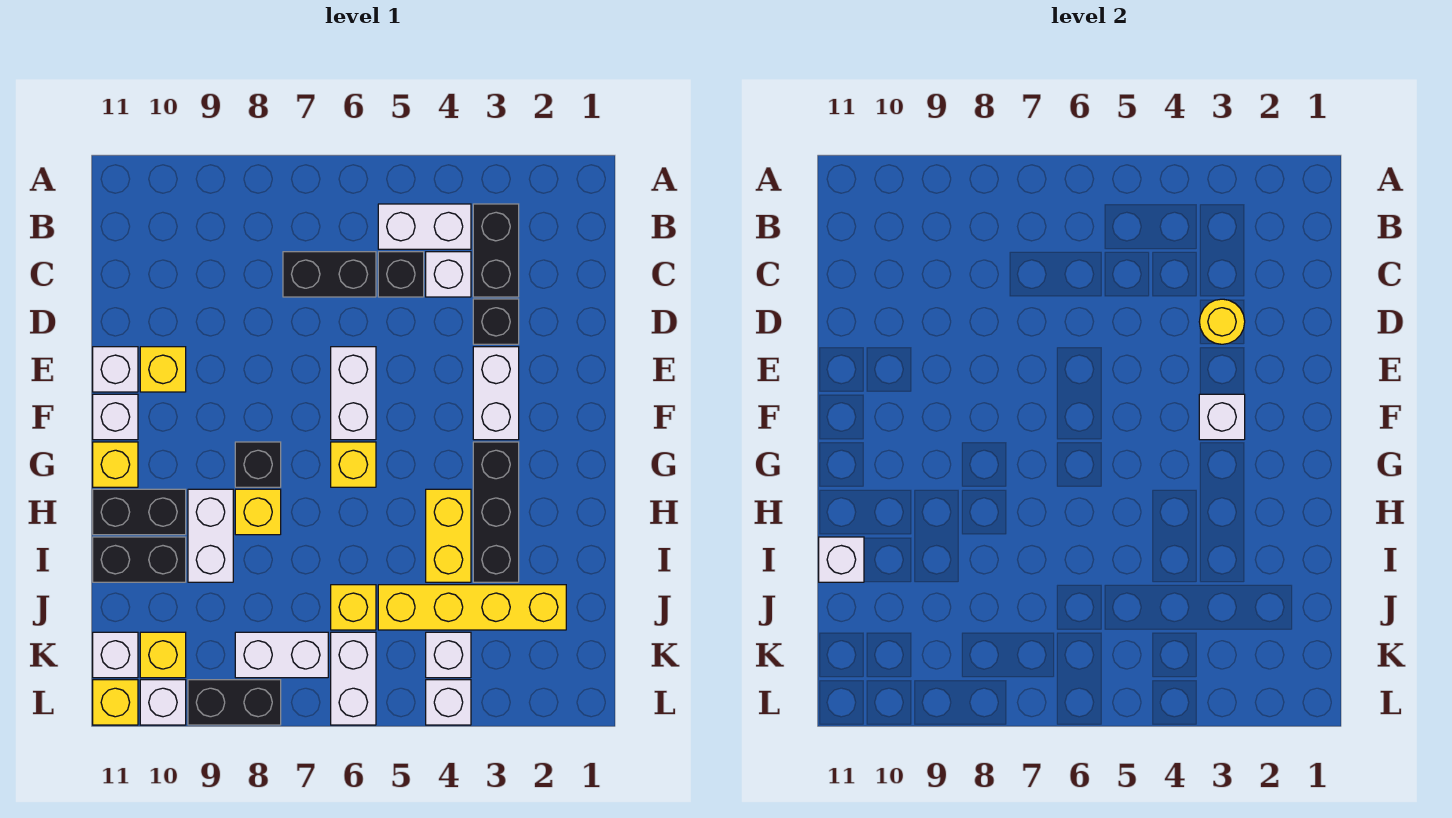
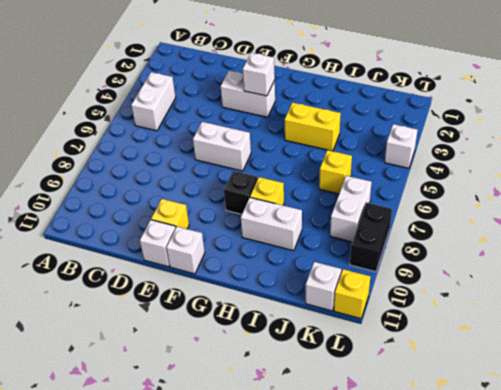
none -> black brick B3:C3 level 1
none -> white brick C4 level 1
none -> black brick C5 level 1
none -> black brick C6:C7 level 1

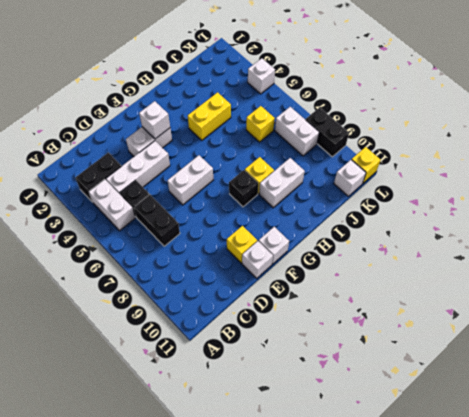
white brick C4:E4 level 1 -> white brick C4 level 1
none -> black brick D3 level 1
none -> black brick G3:I3 level 1
none -> yellow brick G6 level 1
none -> yellow brick G11 level 1

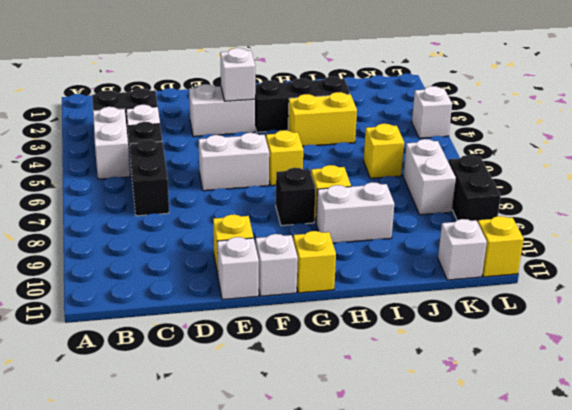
none -> black brick D3 level 1
none -> black brick H10:H11 level 1
none -> black brick I10:I11 level 1
none -> yellow brick J2:J5 level 1

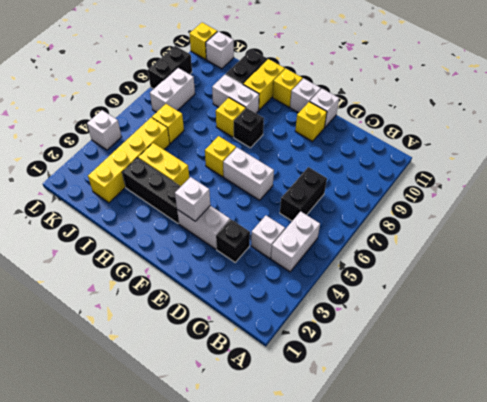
yellow brick H10:H11 level 1 -> black brick H10:H11 level 1
none -> black brick B3:C3 level 1
none -> black brick C5 level 1
none -> white brick K4 level 1
none -> white brick K6:L6 level 1

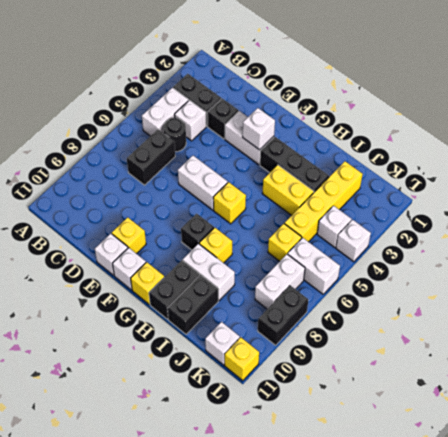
black round brick C5 level 1 -> black brick C5 level 1
none -> yellow brick K10 level 1
none -> white brick L10 level 1
none -> yellow round brick D3 level 2
none -> white brick I11 level 2

